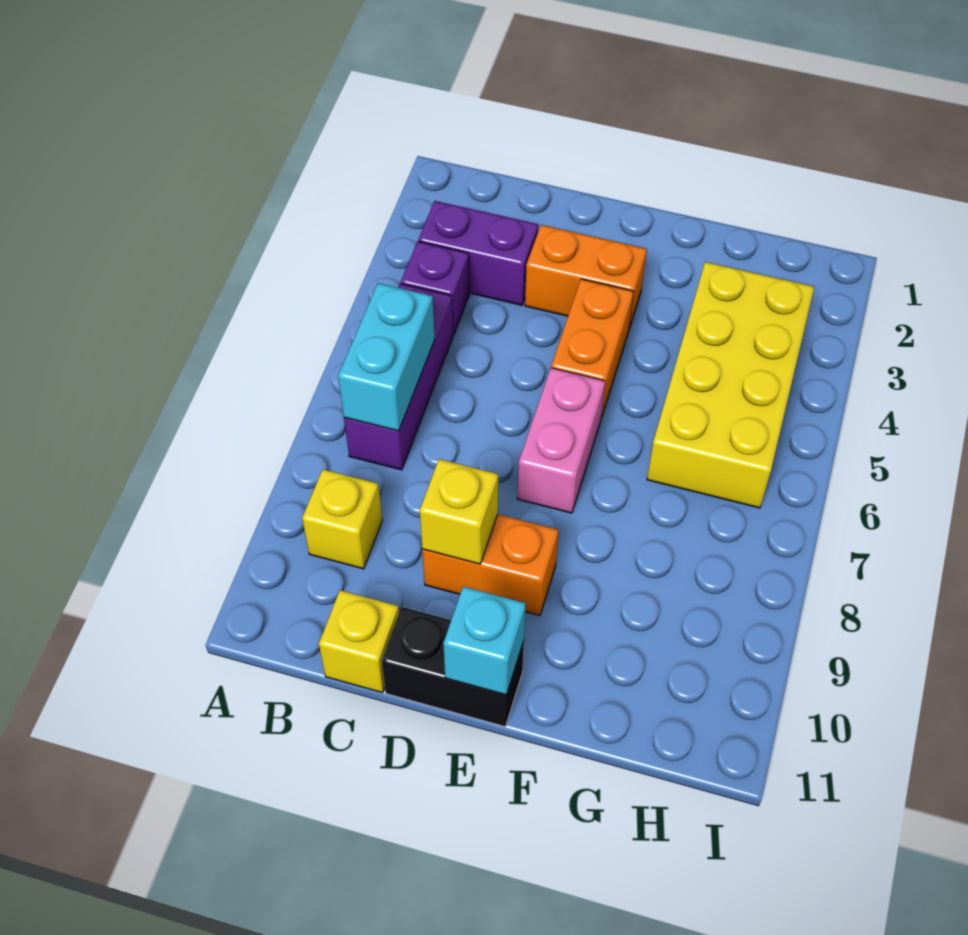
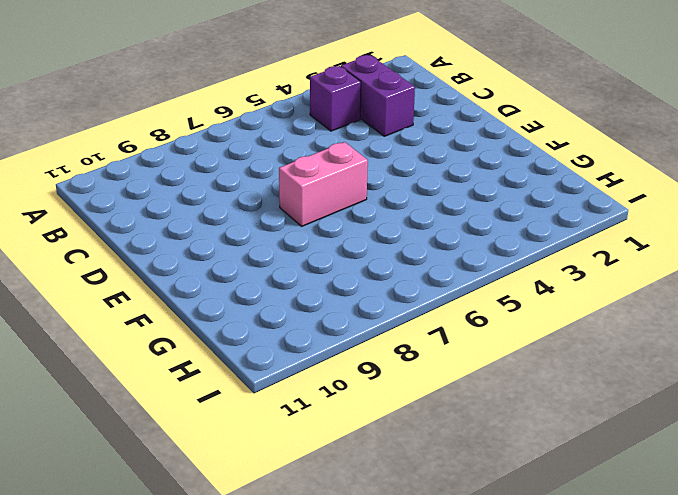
none -> purple brick B5:B7 level 1
none -> yellow brick B9 level 1
none -> yellow brick C11 level 1

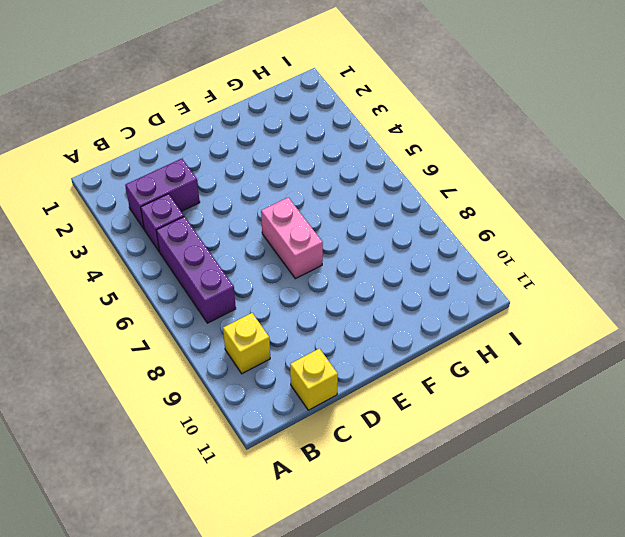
none -> orange brick D3:E3 level 1
none -> orange brick D9:E9 level 1
none -> black brick D11:E11 level 1

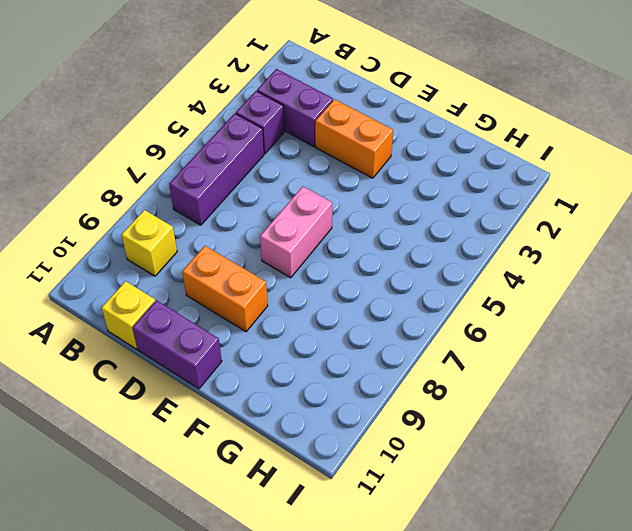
purple brick D11:E11 level 1 -> black brick D11:E11 level 1
none -> orange brick E4:E5 level 1
none -> yellow brick G3:H6 level 1
none -> cyan brick B6:B7 level 2

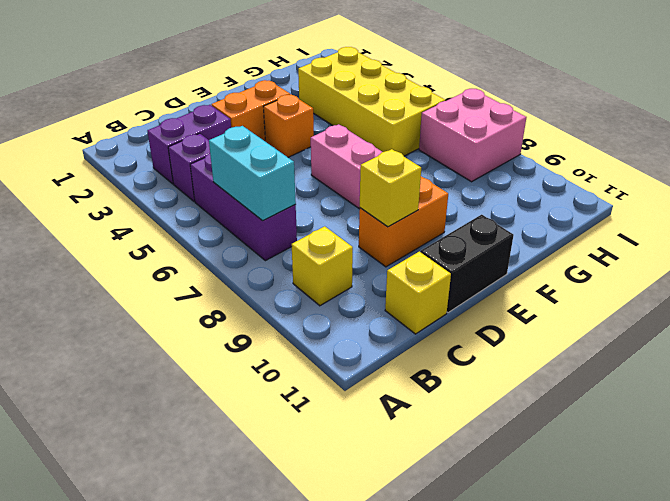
orange brick E4 level 1 -> orange brick E4:E5 level 1
pink brick H7:I8 level 1 -> none
none -> cyan brick E11 level 2

